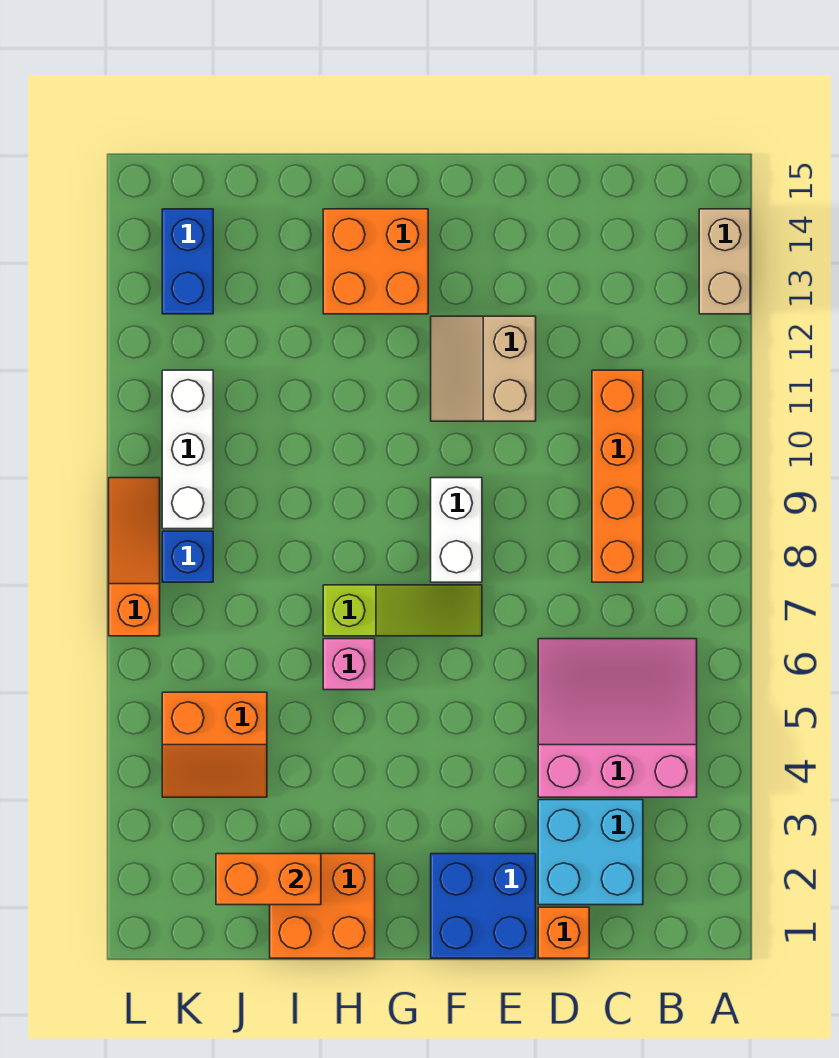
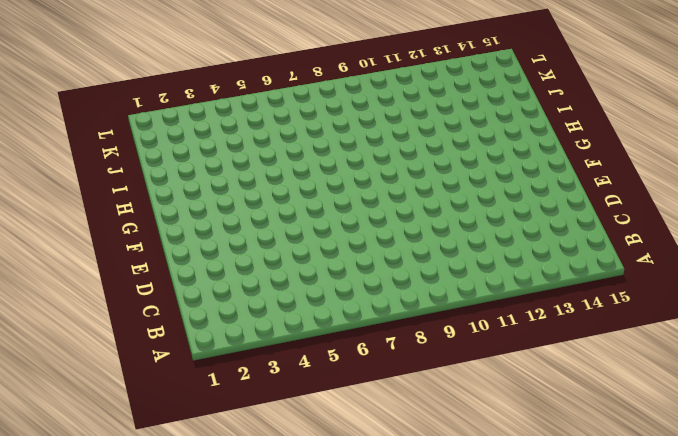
none -> tan brick A13:A14 level 1
none -> pink slope B4:D6 level 1 top 4
none -> cyan brick C2:D3 level 1

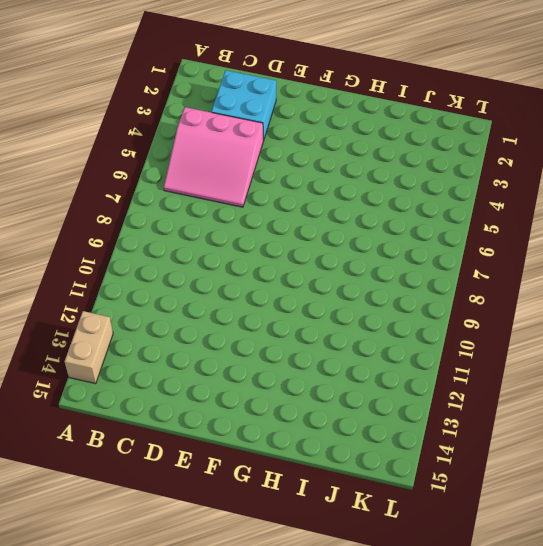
none -> orange brick C8:C11 level 1
none -> orange brick D1 level 1
none -> blue brick E1:F2 level 1

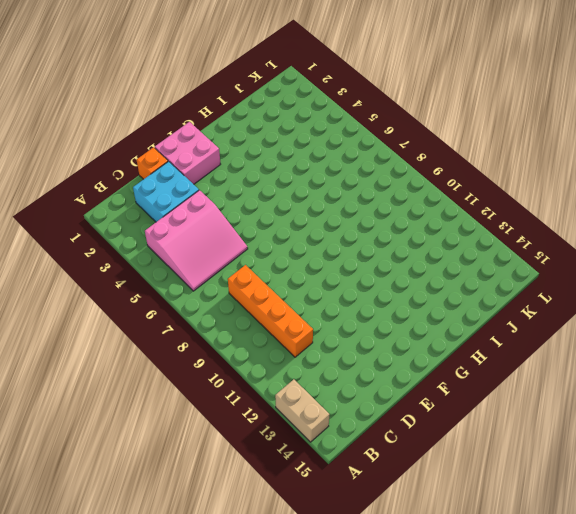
pink brick E1:F2 level 1 -> blue brick E1:F2 level 1
none -> tan slope E11:F12 level 1 top E
none -> lime slope F7:H7 level 1 top H
none -> white brick F8:F9 level 1

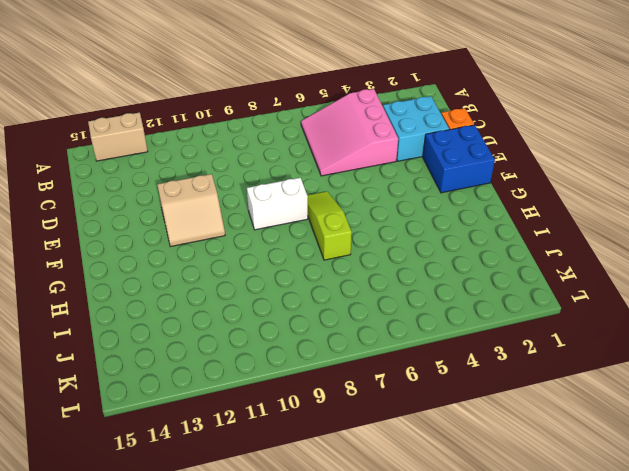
none -> orange brick C8:C11 level 1
none -> orange brick G13:H14 level 1
none -> orange brick H1:I2 level 1

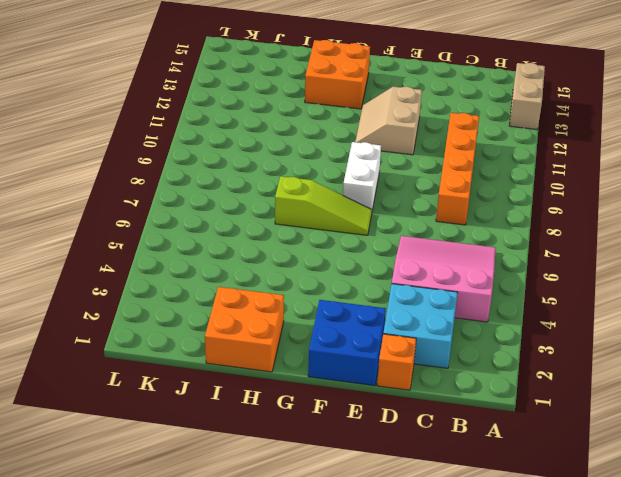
none -> pink brick H6 level 1
none -> orange slope J4:K5 level 1 top 5
none -> blue brick K8 level 1

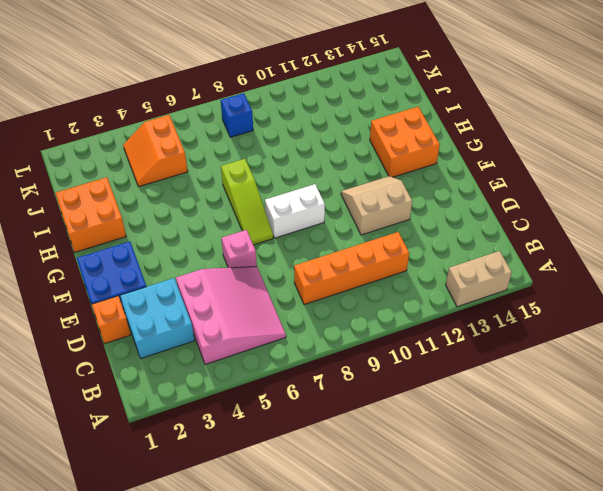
pink brick E6 level 1 -> pink brick H6 level 1
none -> white brick K9:K11 level 1
none -> blue brick K13:K14 level 1
none -> orange slope L7:L9 level 1 top 7

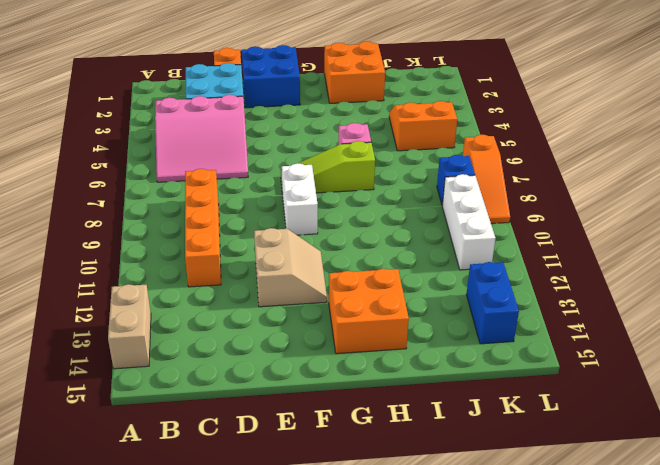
none -> orange brick I2:J2 level 2

